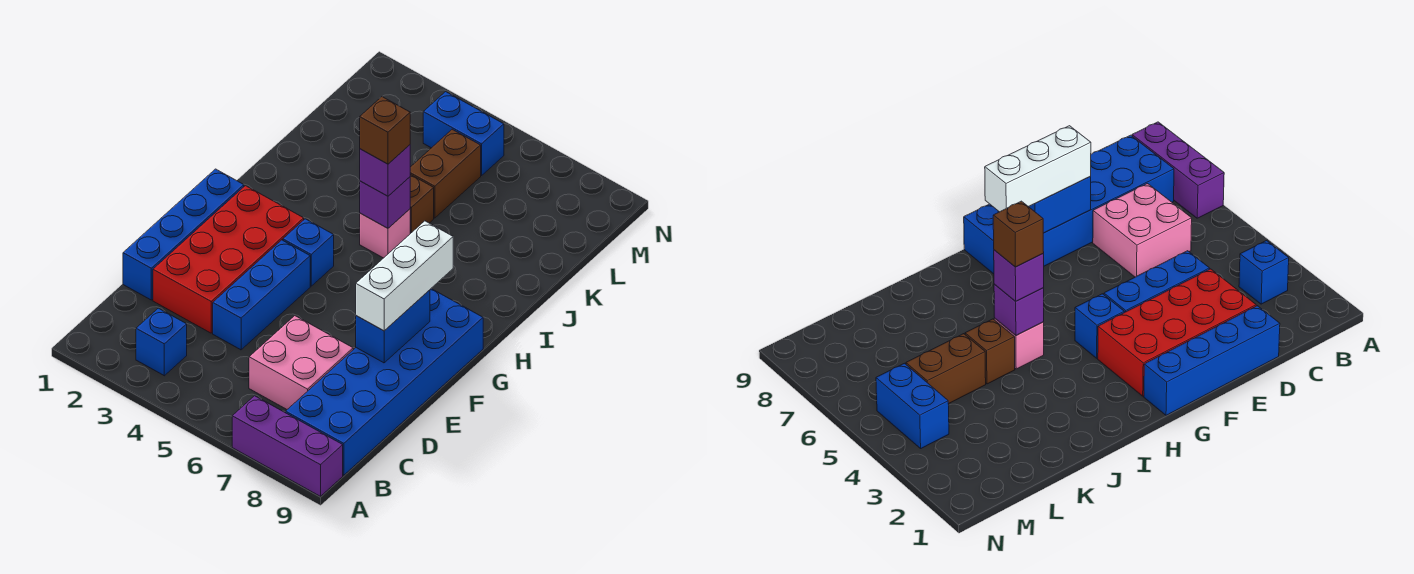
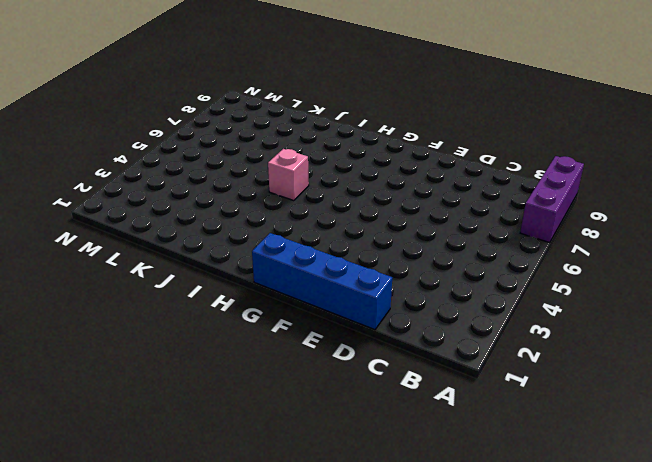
none -> blue brick B3 level 1
none -> blue brick B8:G9 level 1
none -> pink brick C6:D7 level 1

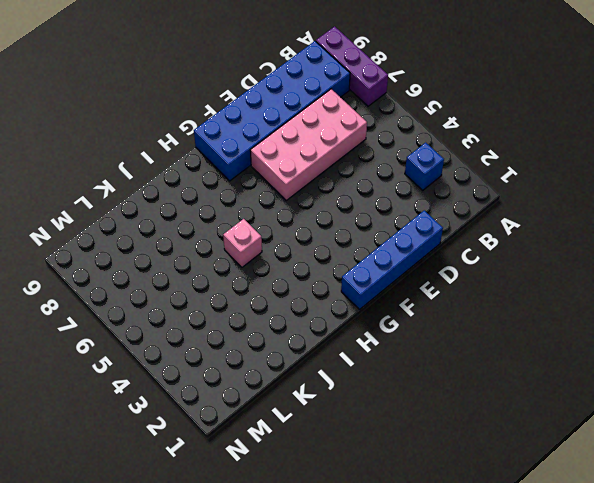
pink brick C6:F7 level 1 -> pink brick C6:D7 level 1
none -> red brick D2:G3 level 1
none -> blue brick D4:F4 level 1
none -> blue brick G4 level 1

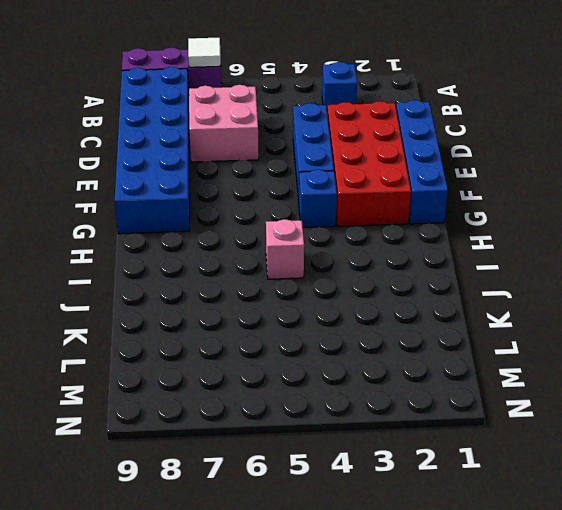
white tile A7 level 2 -> none
none -> brown brick J5 level 1
none -> brown brick K5:L5 level 1
none -> blue brick M4:M5 level 1

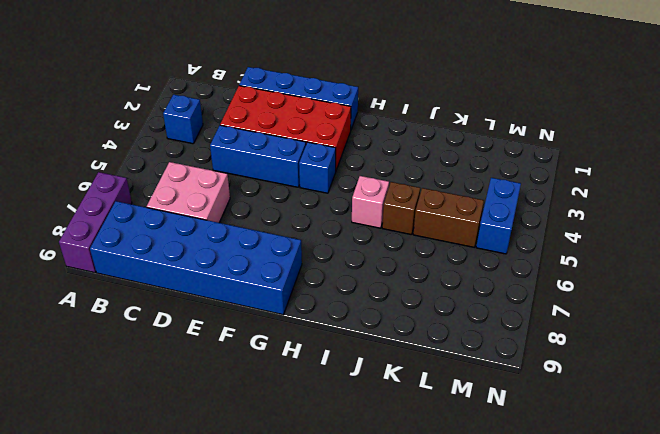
none -> blue brick E8:F8 level 2
none -> purple brick I5 level 2
none -> white brick E8:G8 level 3

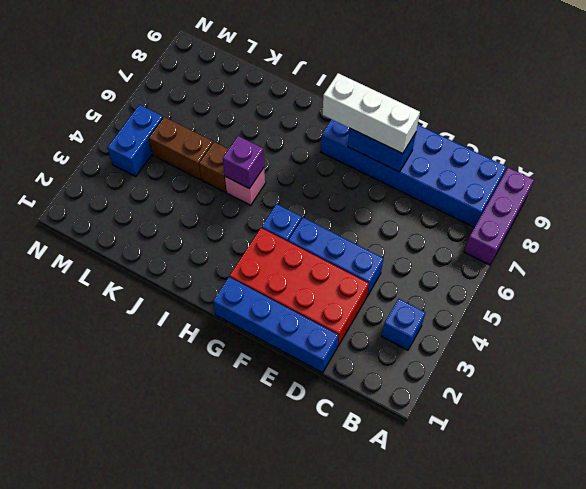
none -> pink brick C6:D7 level 1
none -> purple brick I5 level 3
none -> brown brick I5 level 4

